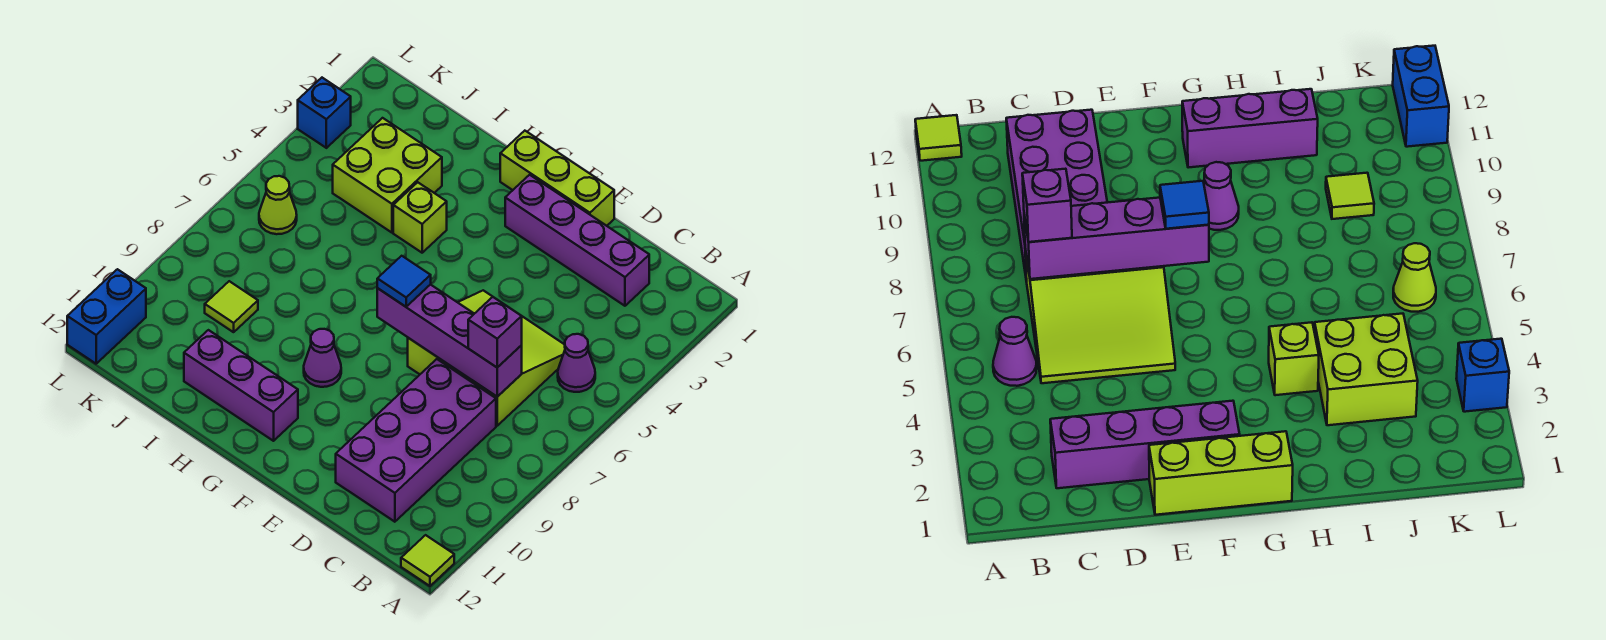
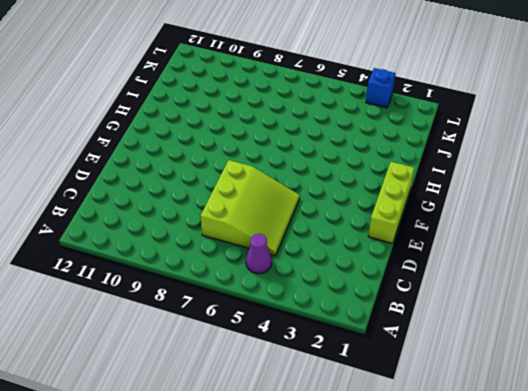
none -> lime tile A12 level 1
none -> purple brick C2:F2 level 1
none -> purple brick C8:D11 level 1

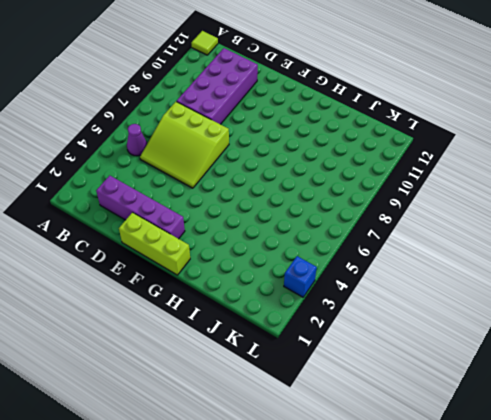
none -> purple cone G9 level 1
none -> purple brick G11:I11 level 1
none -> lime brick H4 level 1

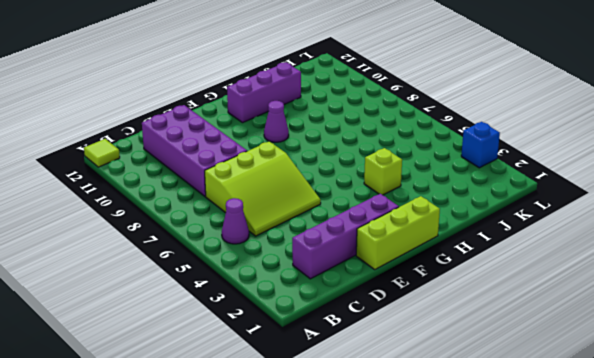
none -> lime brick I3:J4 level 1
none -> lime tile J9 level 1
none -> lime cone K6 level 1

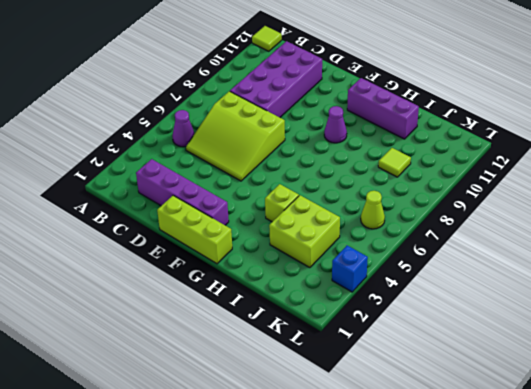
none -> blue brick L11:L12 level 1
none -> purple brick C7:F7 level 2
none -> purple brick C7 level 3

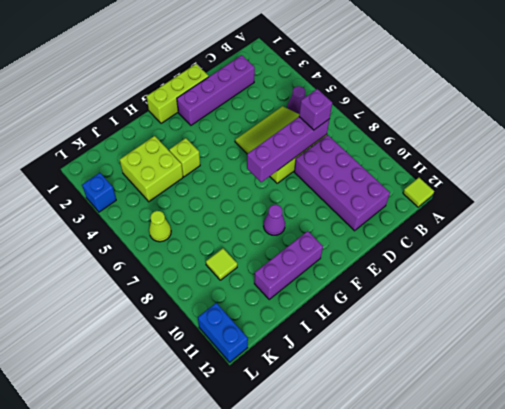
none -> blue tile F7 level 3

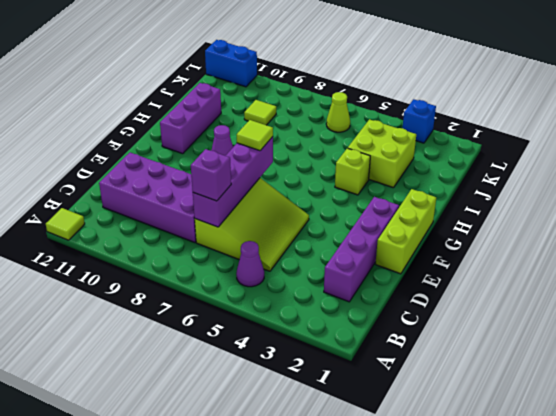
lime tile F7 level 3 -> blue tile F7 level 3

